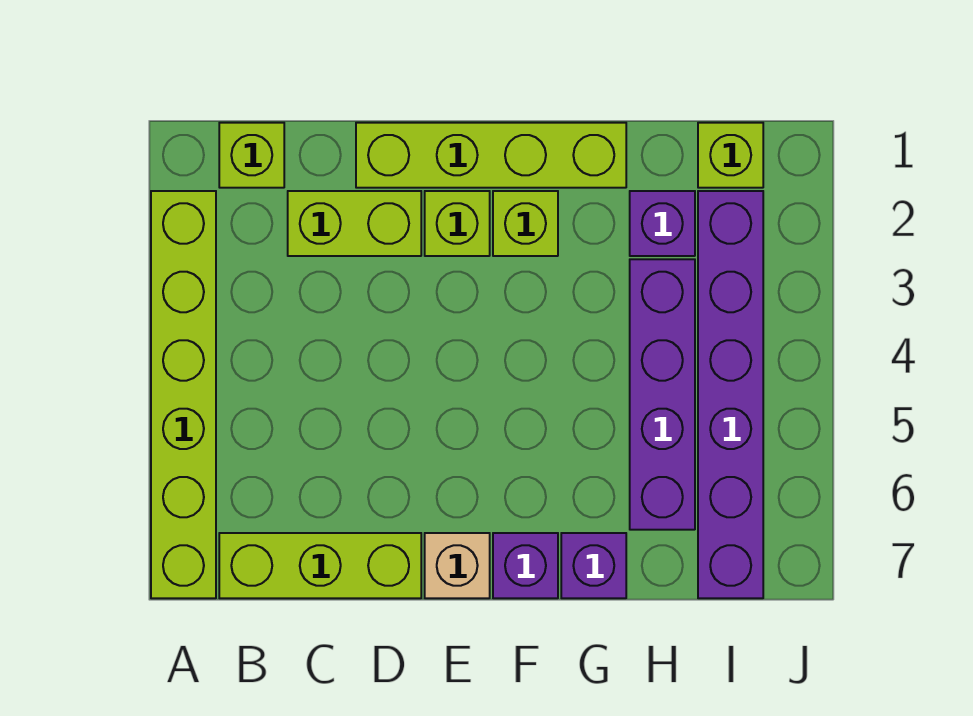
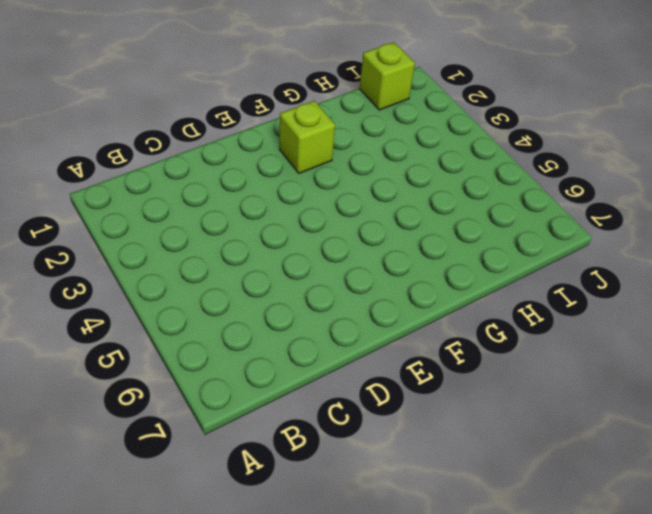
none -> lime brick A2:A7 level 1
none -> lime brick B1 level 1
none -> lime brick B7:D7 level 1

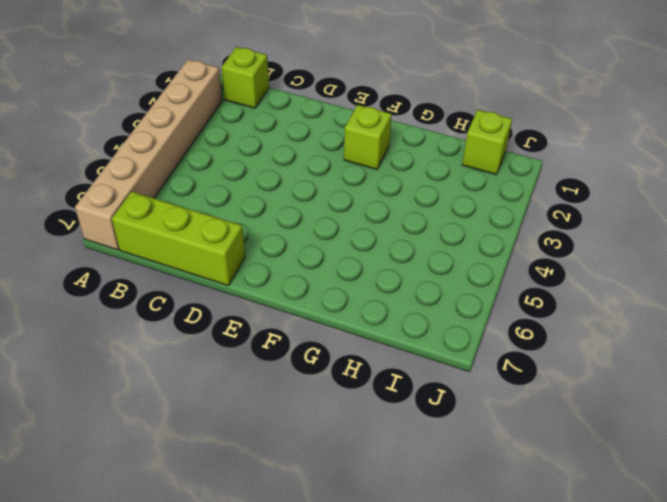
tan brick A2:A7 level 1 -> lime brick A2:A7 level 1
none -> lime brick C2:D2 level 1
none -> lime brick D1:G1 level 1
none -> lime brick E2 level 1

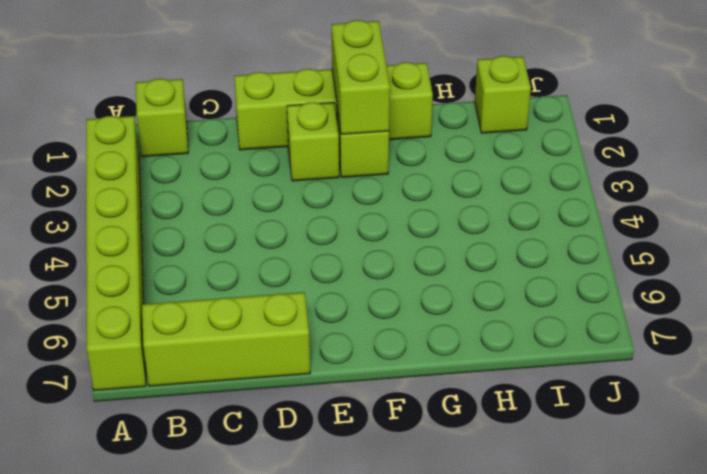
lime brick F1:F2 level 2 -> lime brick C2:D2 level 1
none -> tan brick E7 level 1
none -> purple brick F7 level 1
none -> purple brick G7 level 1

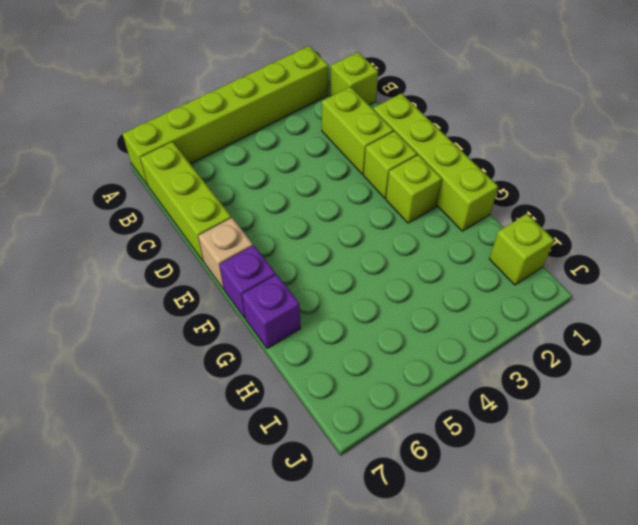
none -> purple brick H2 level 1
none -> purple brick H3:H6 level 1
none -> purple brick I2:I7 level 1

